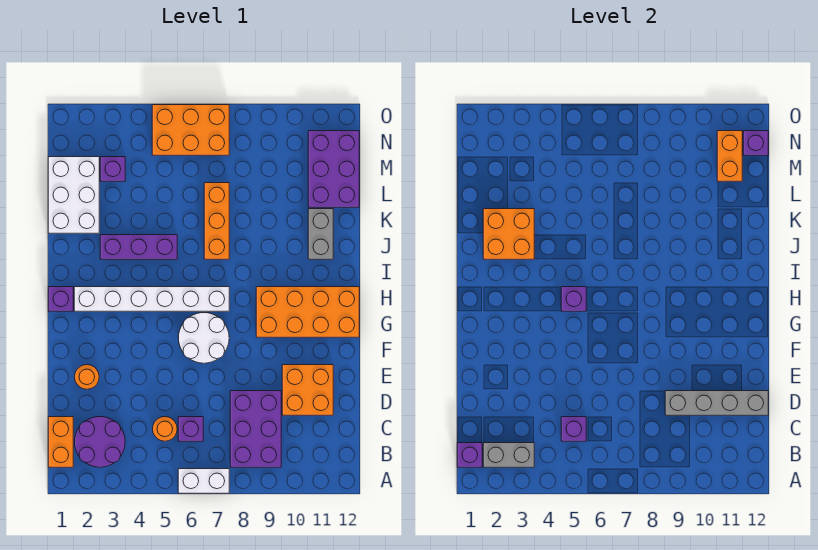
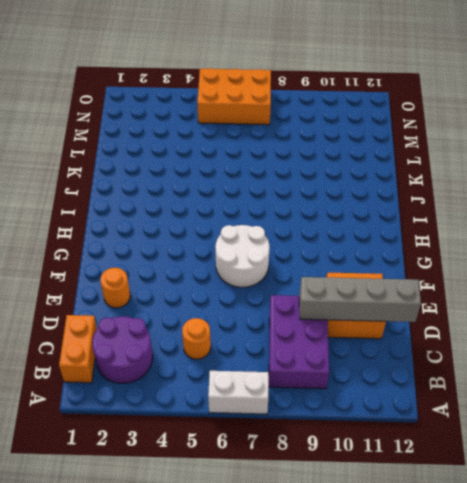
none -> purple brick C6 level 1
none -> orange brick G9:H12 level 1
none -> purple brick H1 level 1

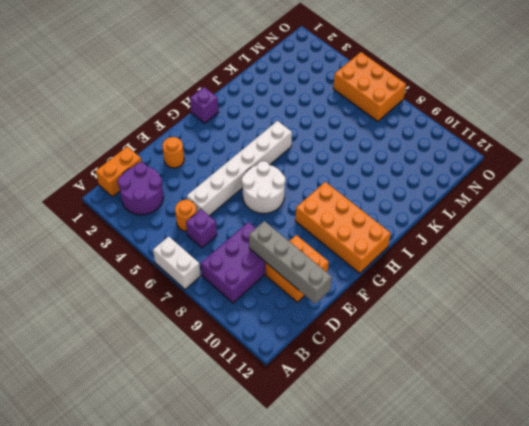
white brick D5:I5 level 1 -> white brick H2:H7 level 1
none -> purple brick J3:J5 level 1
none -> orange brick J7:L7 level 1
none -> grey brick J11:K11 level 1

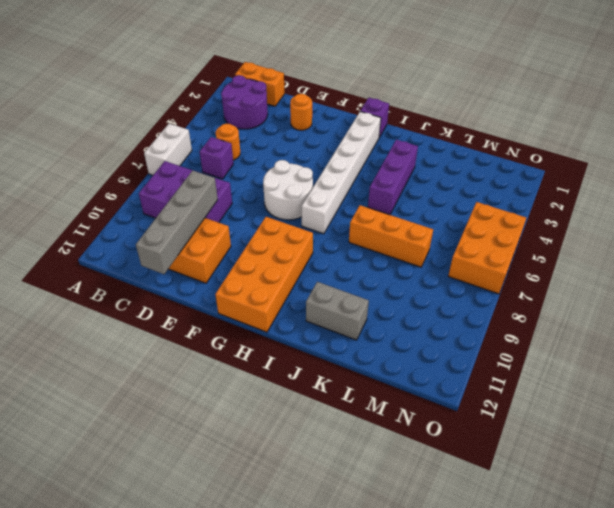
none -> white brick K1:M2 level 1
none -> purple brick L11:N12 level 1
none -> purple brick M3 level 1

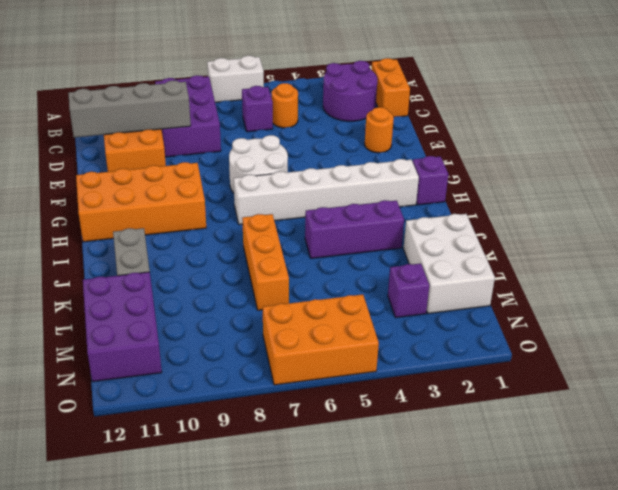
none -> purple brick B1 level 2
none -> grey brick B2:B3 level 2
none -> purple brick C5 level 2

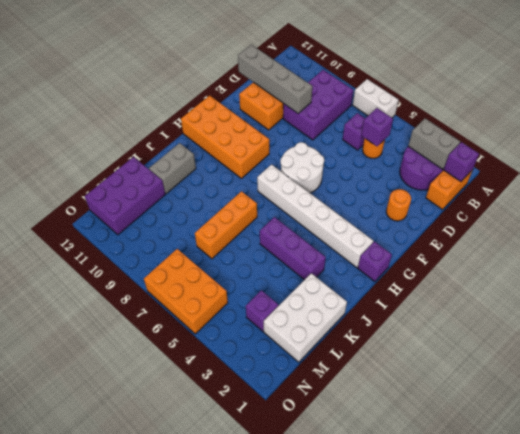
none -> purple brick H5 level 2
none -> orange brick J2:K3 level 2
none -> orange brick M11:N11 level 2

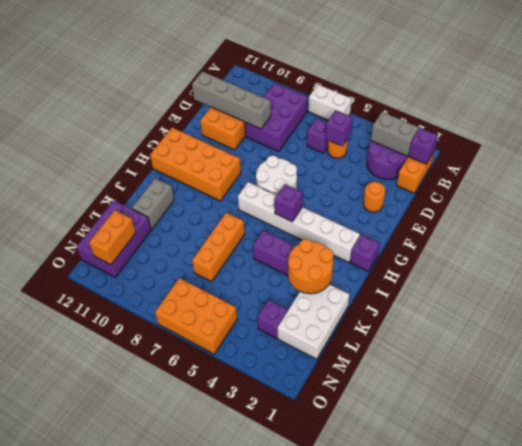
orange round brick J2:K3 level 2 -> orange brick J2:K3 level 2
none -> purple brick N12 level 2

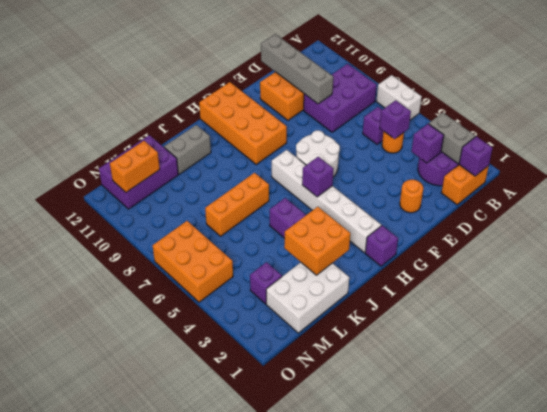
purple brick C3 level 2 -> purple brick N12 level 2

